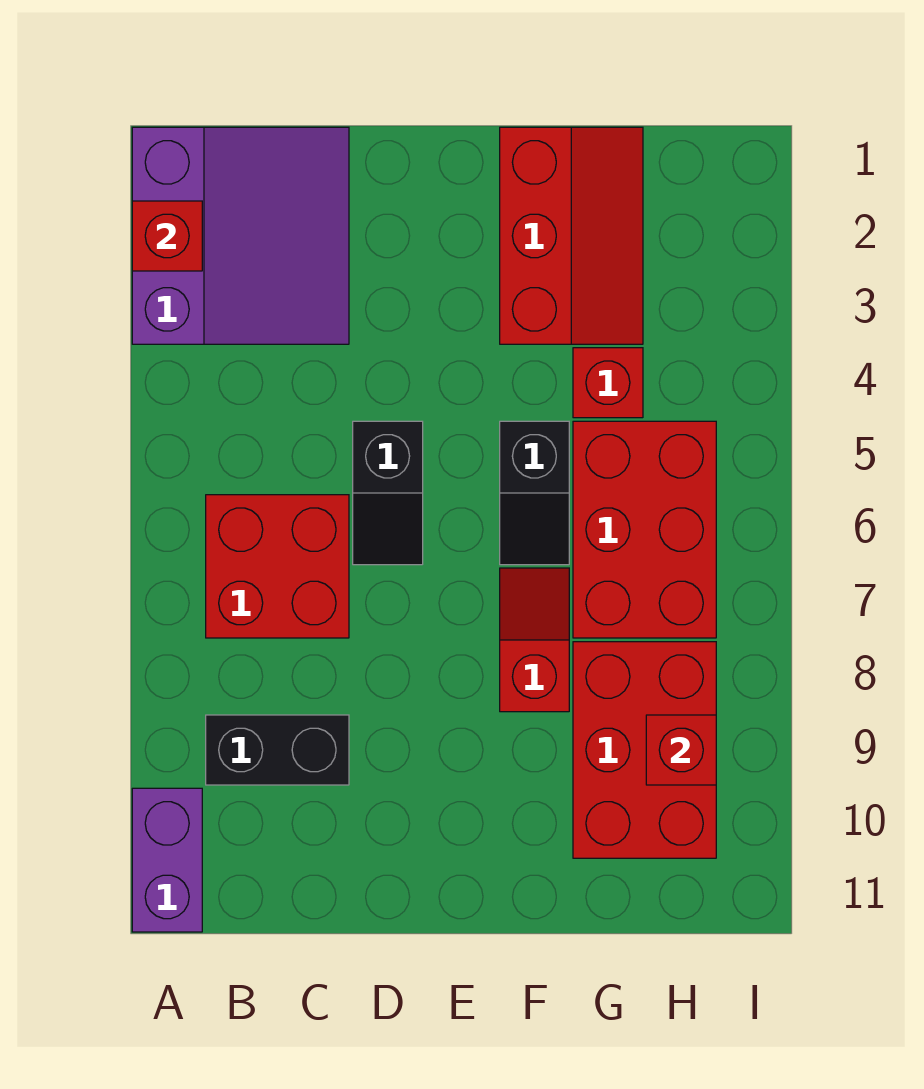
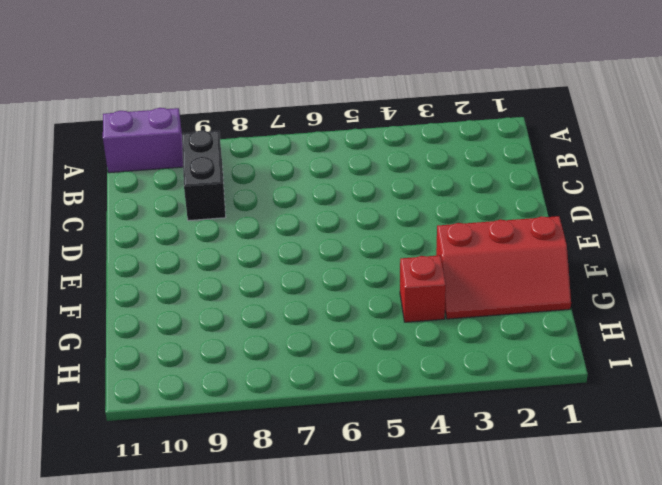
none -> purple slope A1:C3 level 1 top A
none -> red brick B6:C7 level 1
none -> black slope D5:D6 level 1 top 5

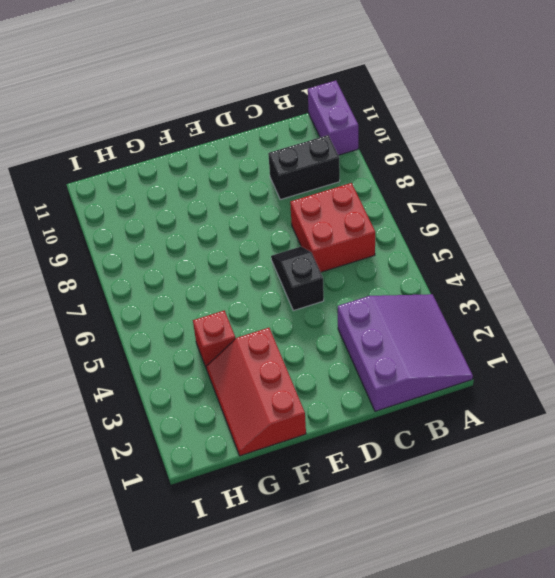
purple slope A1:C3 level 1 top C -> purple slope A1:C3 level 1 top A
none -> black slope F5:F6 level 1 top 5
none -> red slope F7:F8 level 1 top 8
none -> red brick G5:H7 level 1

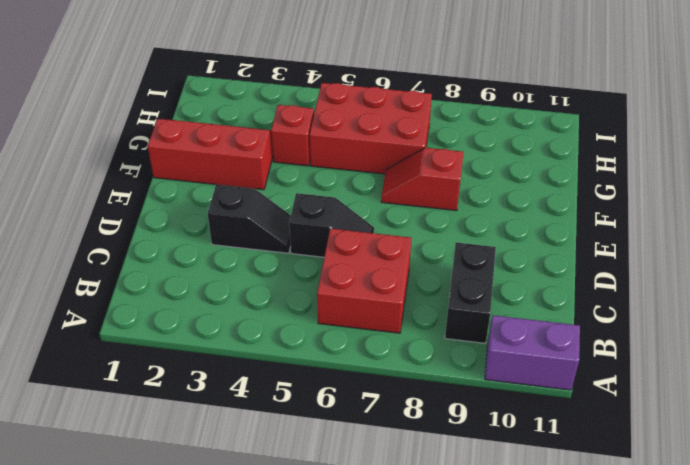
black slope D3:D4 level 1 top 3 -> black slope F5:F6 level 1 top 5
none -> purple slope A1:C3 level 1 top A
none -> red brick G8:H10 level 1
none -> red brick A2 level 2

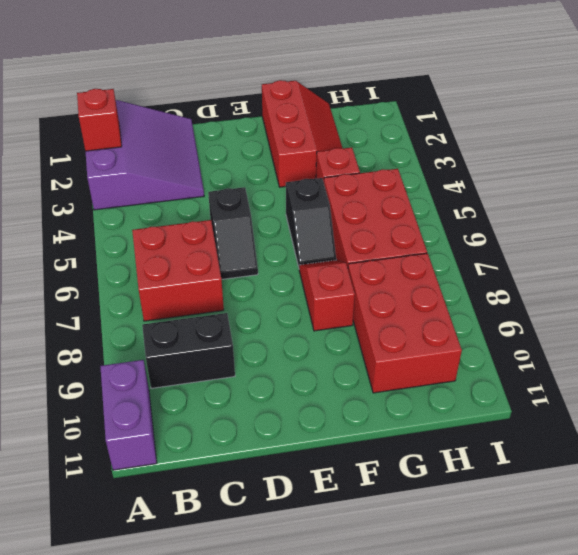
none -> red brick H9 level 2

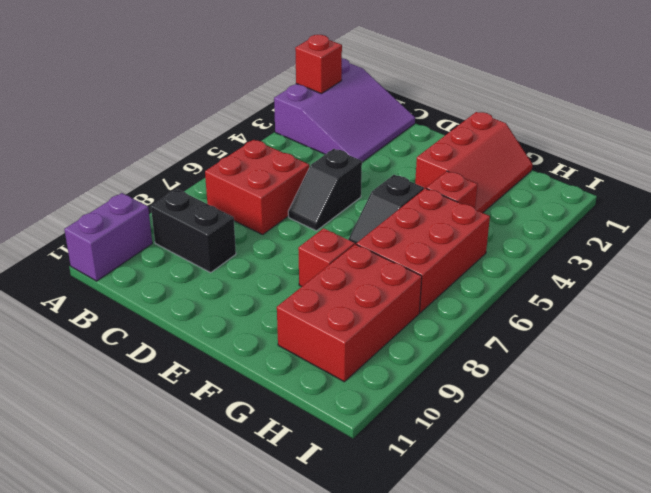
none -> red brick H9 level 2

